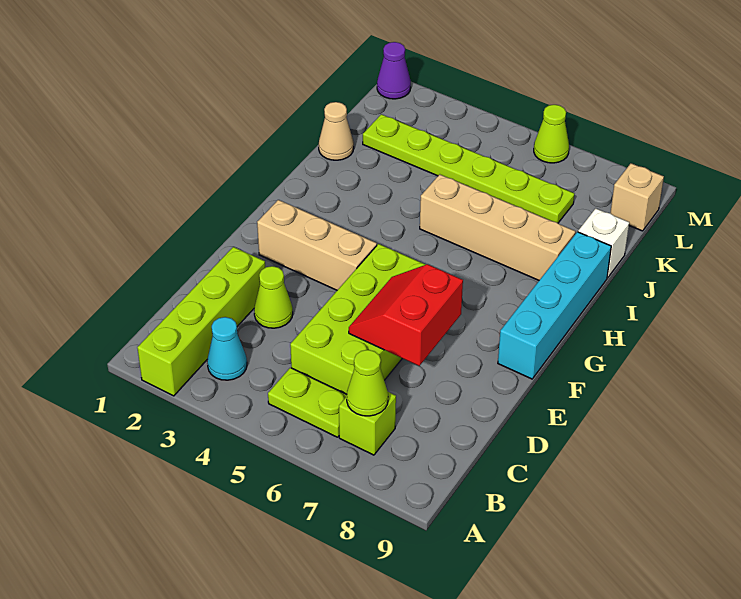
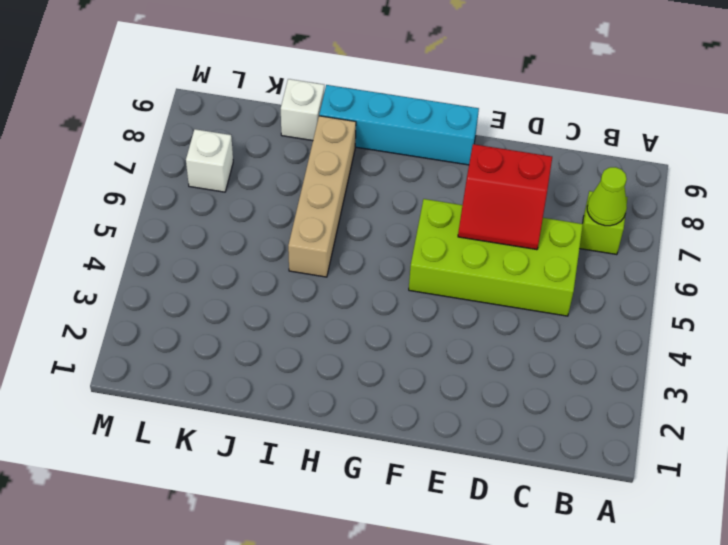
white brick L7 level 1 -> none
none -> lime brick A2:D2 level 1
none -> cyan cone B3 level 1
none -> lime plate B5:B6 level 1

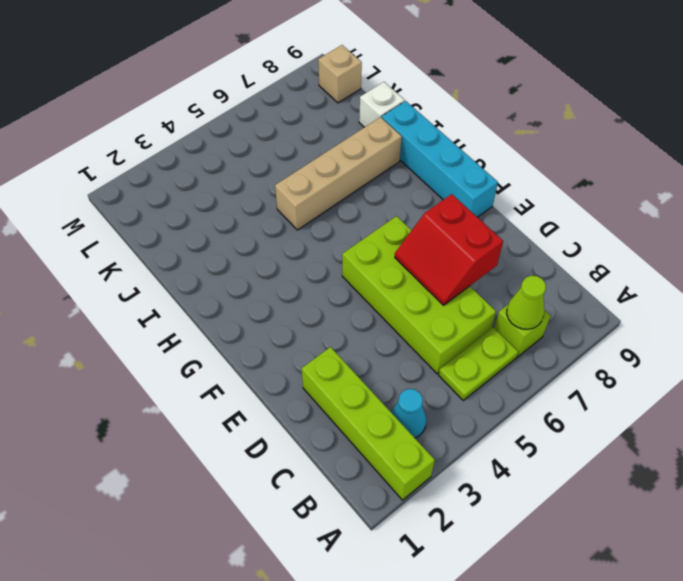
none -> lime cone D3 level 1
none -> tan brick F2:F4 level 1
none -> tan cone J1 level 1

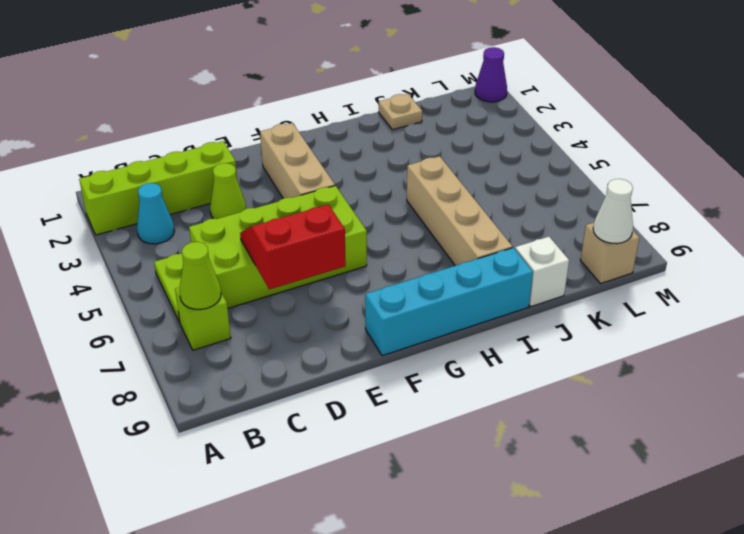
tan plate J1 level 1 -> tan cone J1 level 1
white cone L9 level 2 -> none
none -> lime plate K2:K7 level 1
none -> lime cone M6 level 1

